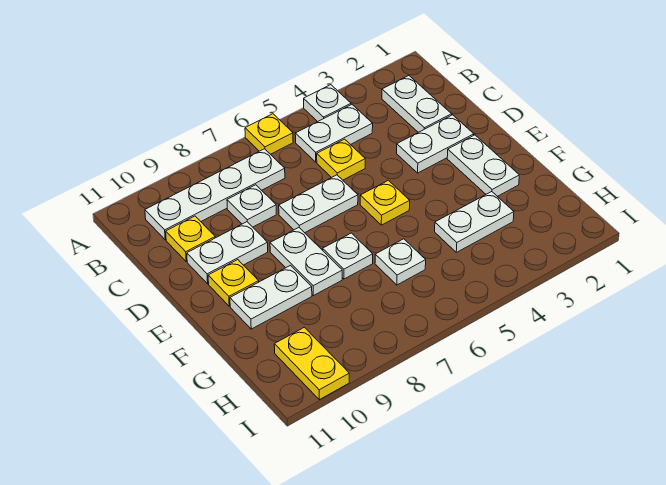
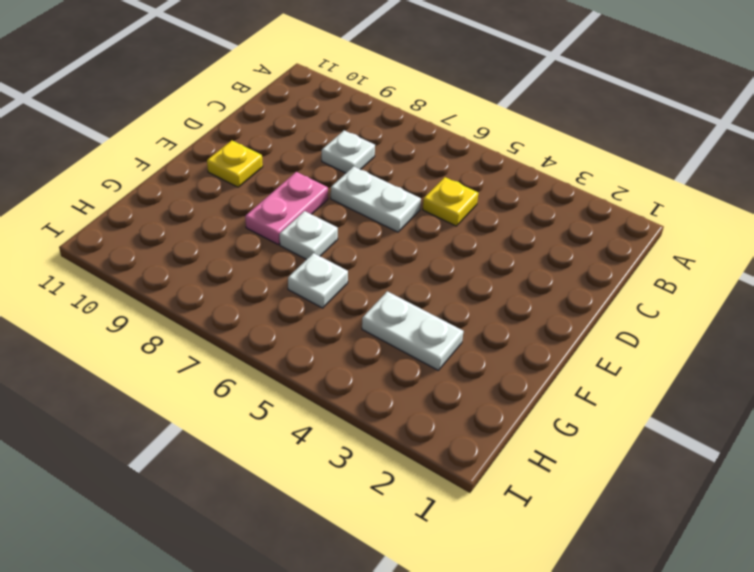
pink plate E8:F8 level 1 -> white plate E8:F8 level 1
none -> white plate A4 level 1
none -> yellow plate A6 level 1
none -> white plate B2:C2 level 1

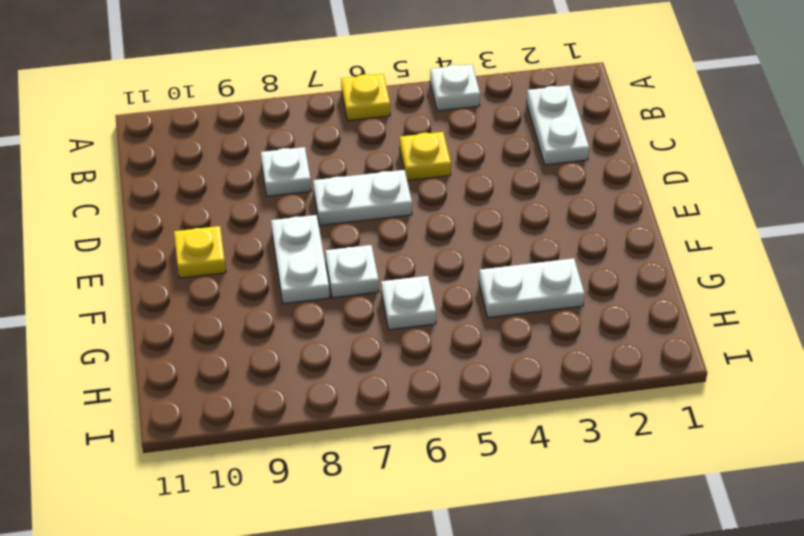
none -> white plate B4:B5 level 1
none -> white plate B7:B10 level 1
none -> yellow plate C10 level 1

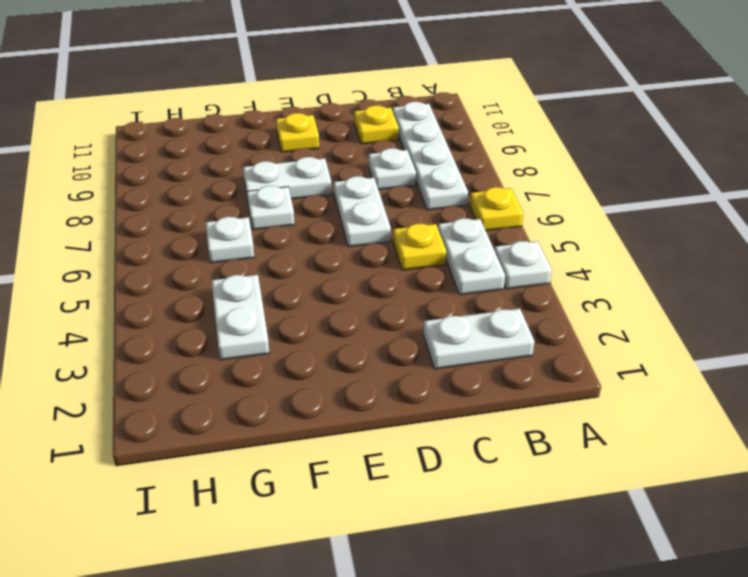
none -> white plate D2:D3 level 1
none -> white plate D9:D10 level 1
none -> white plate E2:F2 level 1

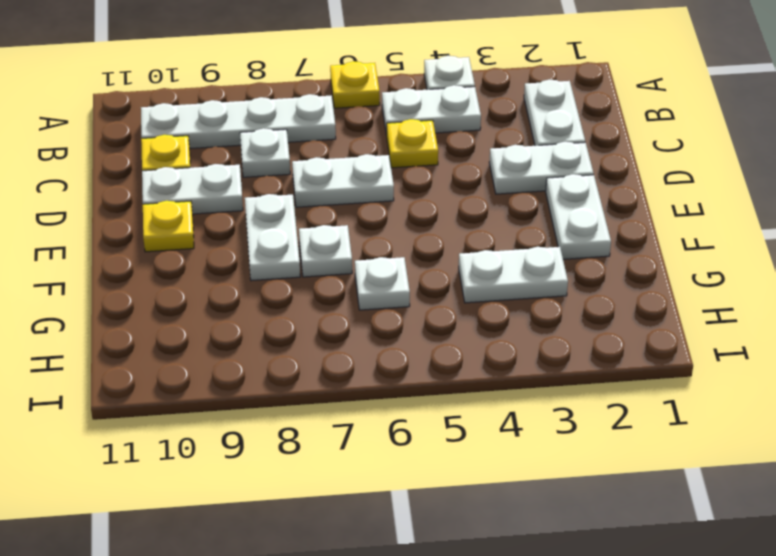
none -> yellow plate E5 level 1
none -> white plate F9:F10 level 1
none -> yellow plate H10:I10 level 1

